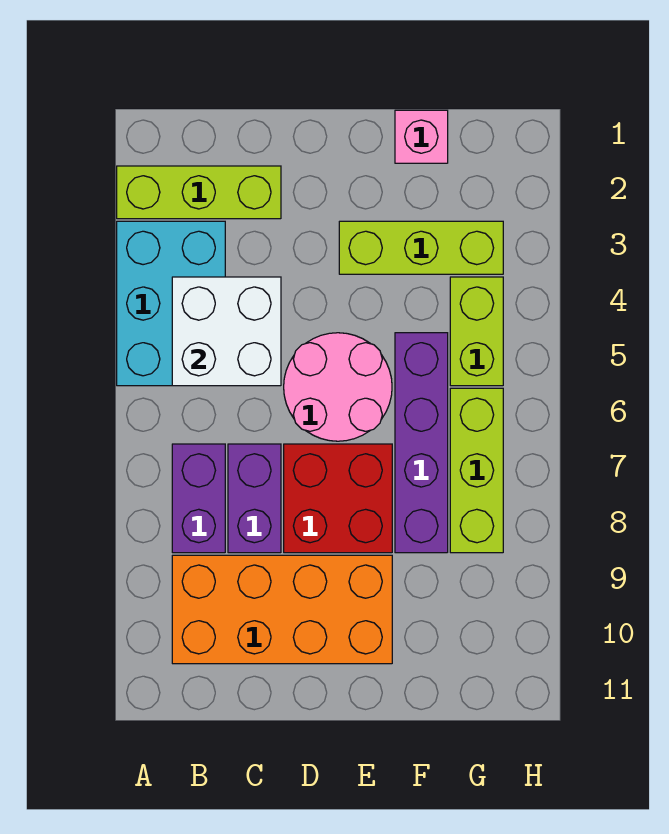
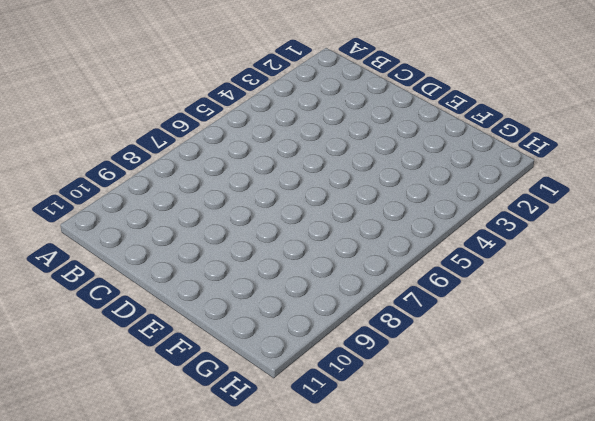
none -> lime brick A2:C2 level 1
none -> cyan brick A3:B5 level 1
none -> purple brick B7:B8 level 1

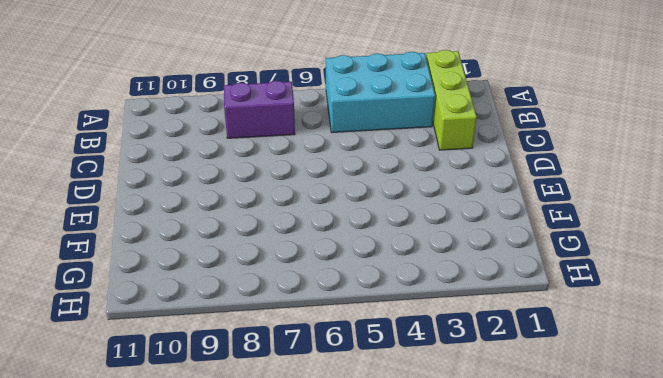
none -> orange brick B9:E10 level 1
none -> purple brick C7:C8 level 1
none -> pink round brick D5:E6 level 1

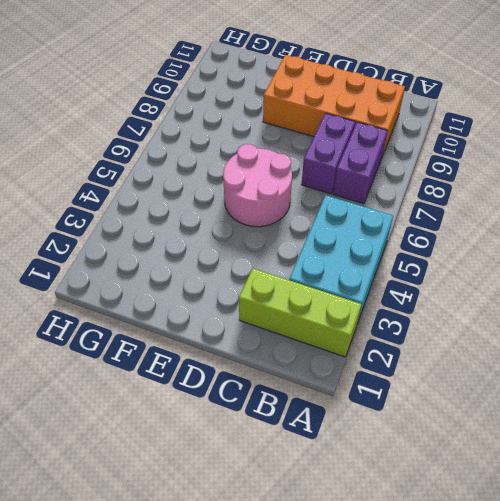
none -> red brick D7:E8 level 1
none -> lime brick E3:G3 level 1
none -> pink brick F1 level 1

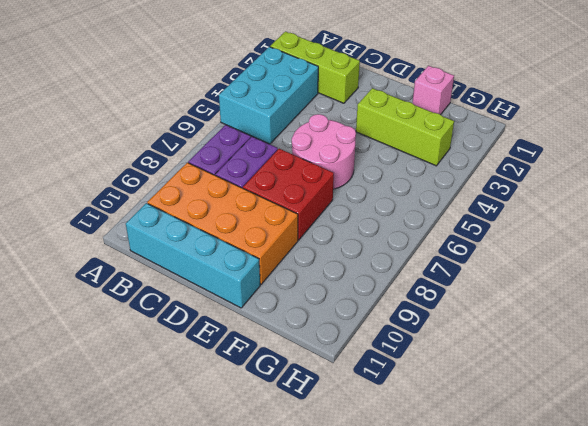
cyan brick B11:E11 level 1 -> none
none -> purple brick F5:F8 level 1
none -> lime brick G4:G5 level 1
none -> lime brick G6:G8 level 1

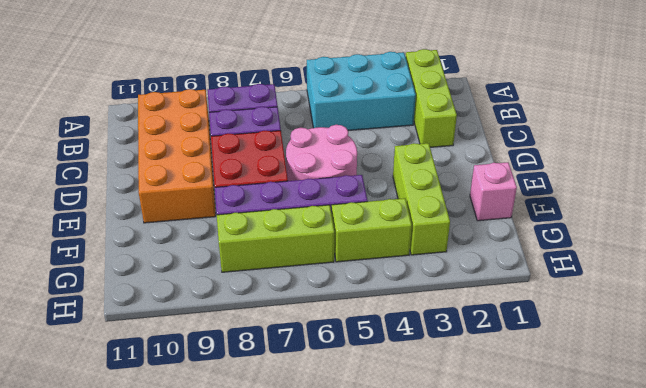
none -> white brick B4:C5 level 2

